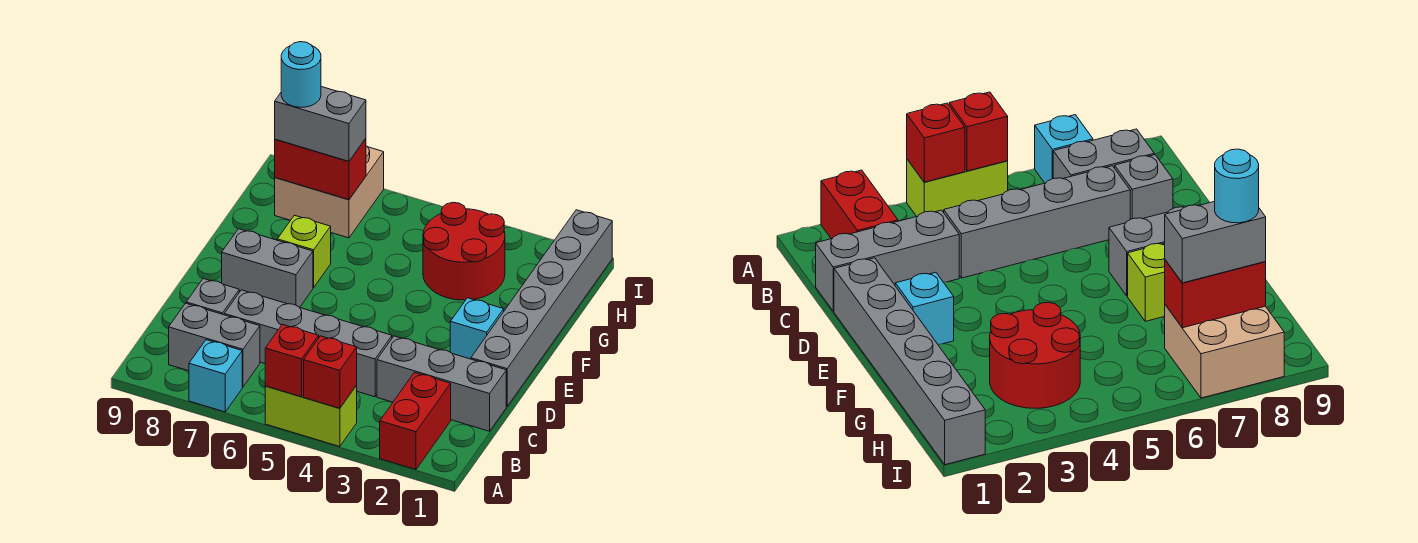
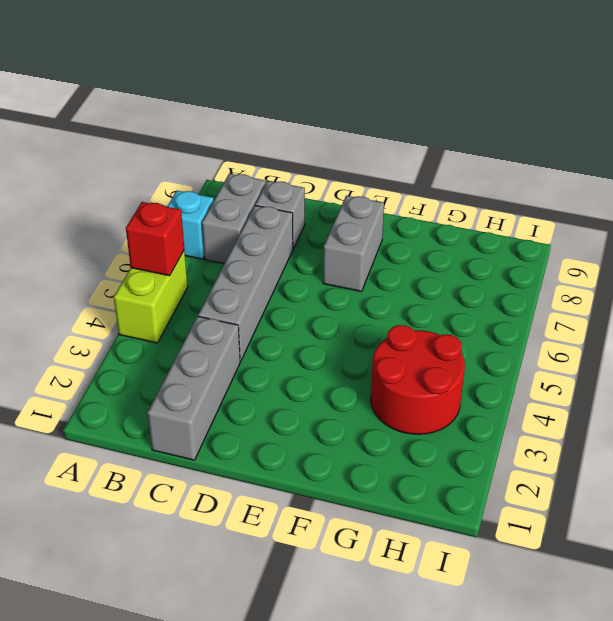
none -> red brick A2:B2 level 1
none -> grey brick D1:I1 level 1
none -> cyan brick E2 level 1

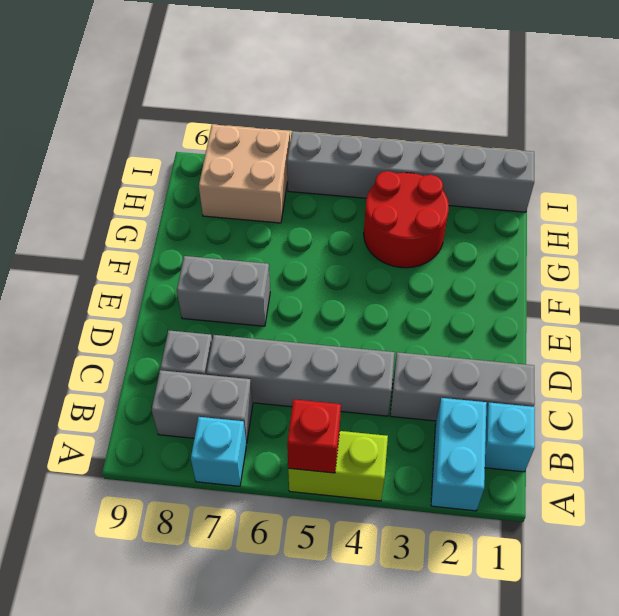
cyan brick A2:B2 level 1 -> red brick A2:B2 level 1
cyan brick B1 level 1 -> cyan brick E2 level 1
grey brick I1:I6 level 1 -> grey brick D1:I1 level 1
none -> lime brick F7 level 1
none -> red brick A4 level 2
none -> red brick H7:H8 level 2

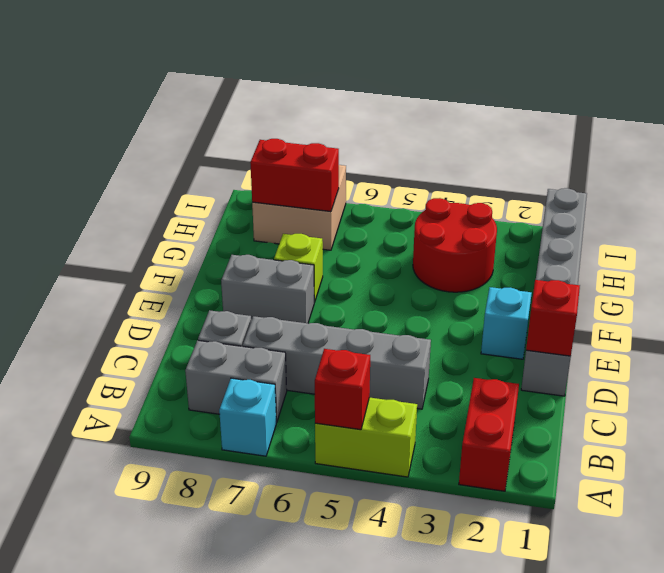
red brick D1 level 2 -> red brick A4 level 2
none -> grey brick C1:C3 level 1
none -> grey brick H7:H8 level 3
none -> cyan round brick H8 level 4

